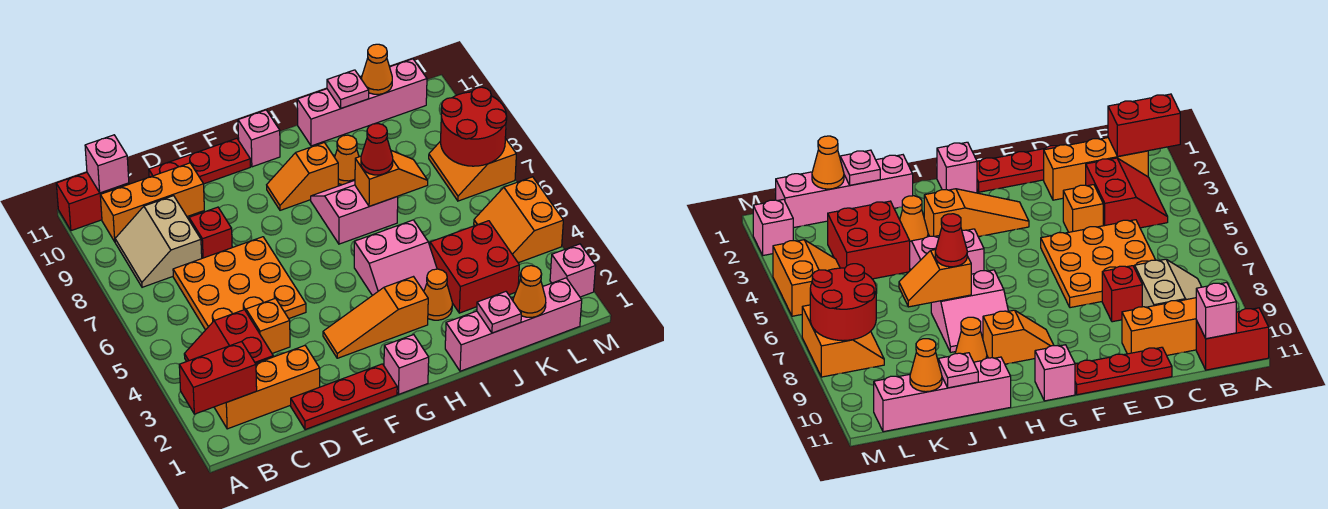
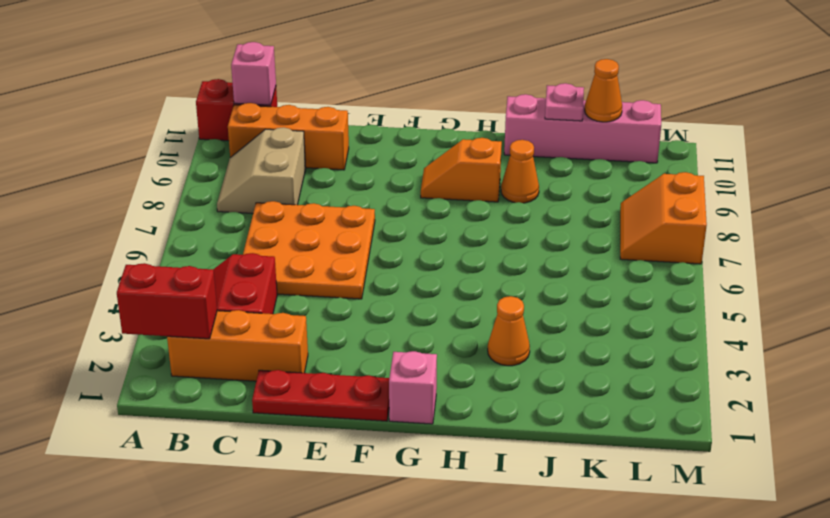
none -> orange brick D4 level 1
none -> red brick D8 level 1
none -> red plate D11:F11 level 1
none -> orange slope F3:H3 level 1 top H

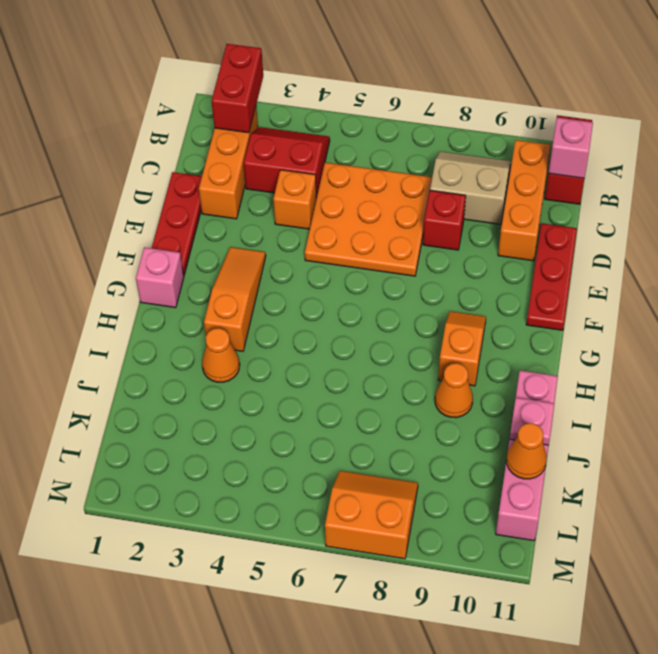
none -> pink brick G11 level 1
none -> pink slope H4:I5 level 1 top 5
none -> pink slope H7:I8 level 1 top 7
none -> pink brick I1:L1 level 1

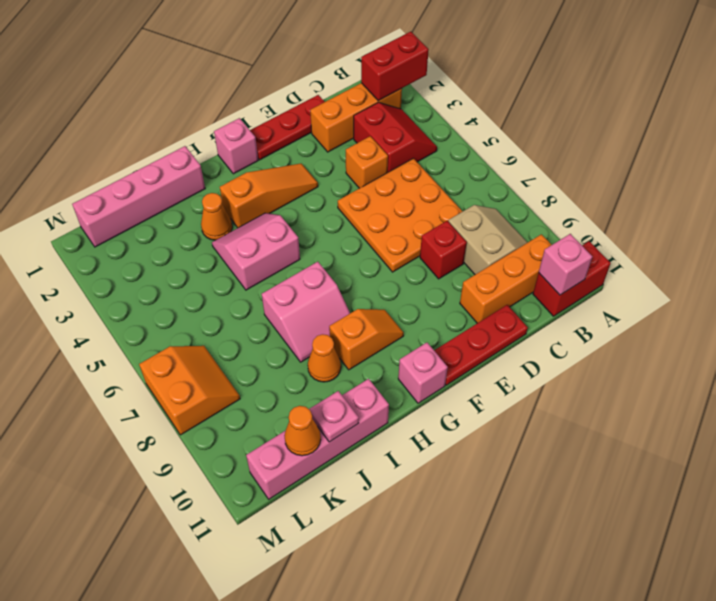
none -> red brick J3:K4 level 1
none -> orange slope L4:M5 level 1 top M
none -> pink brick M2 level 1
none -> orange slope I7:J7 level 2 top I

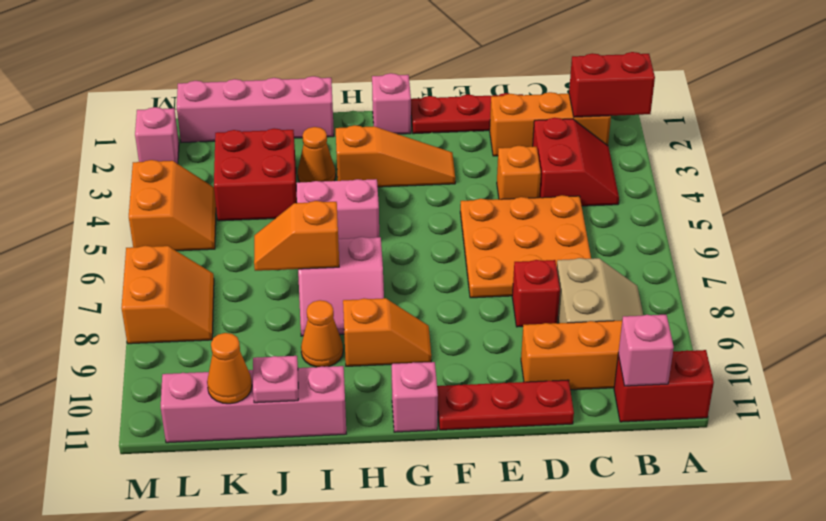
none -> pink plate J1 level 2
none -> orange cone K1 level 2
none -> red round brick L7:M8 level 2
none -> red cone I7 level 3

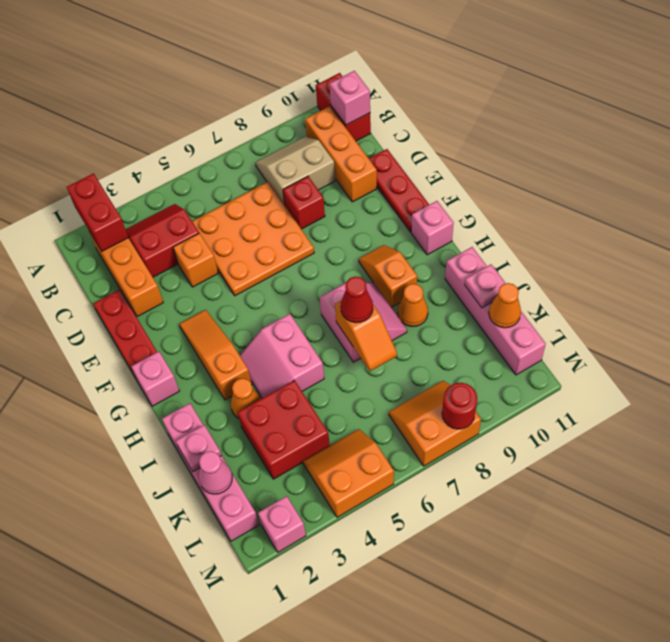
pink cone K1 level 2 -> orange cone K1 level 2
red round brick M8 level 2 -> red round brick L7:M8 level 2

